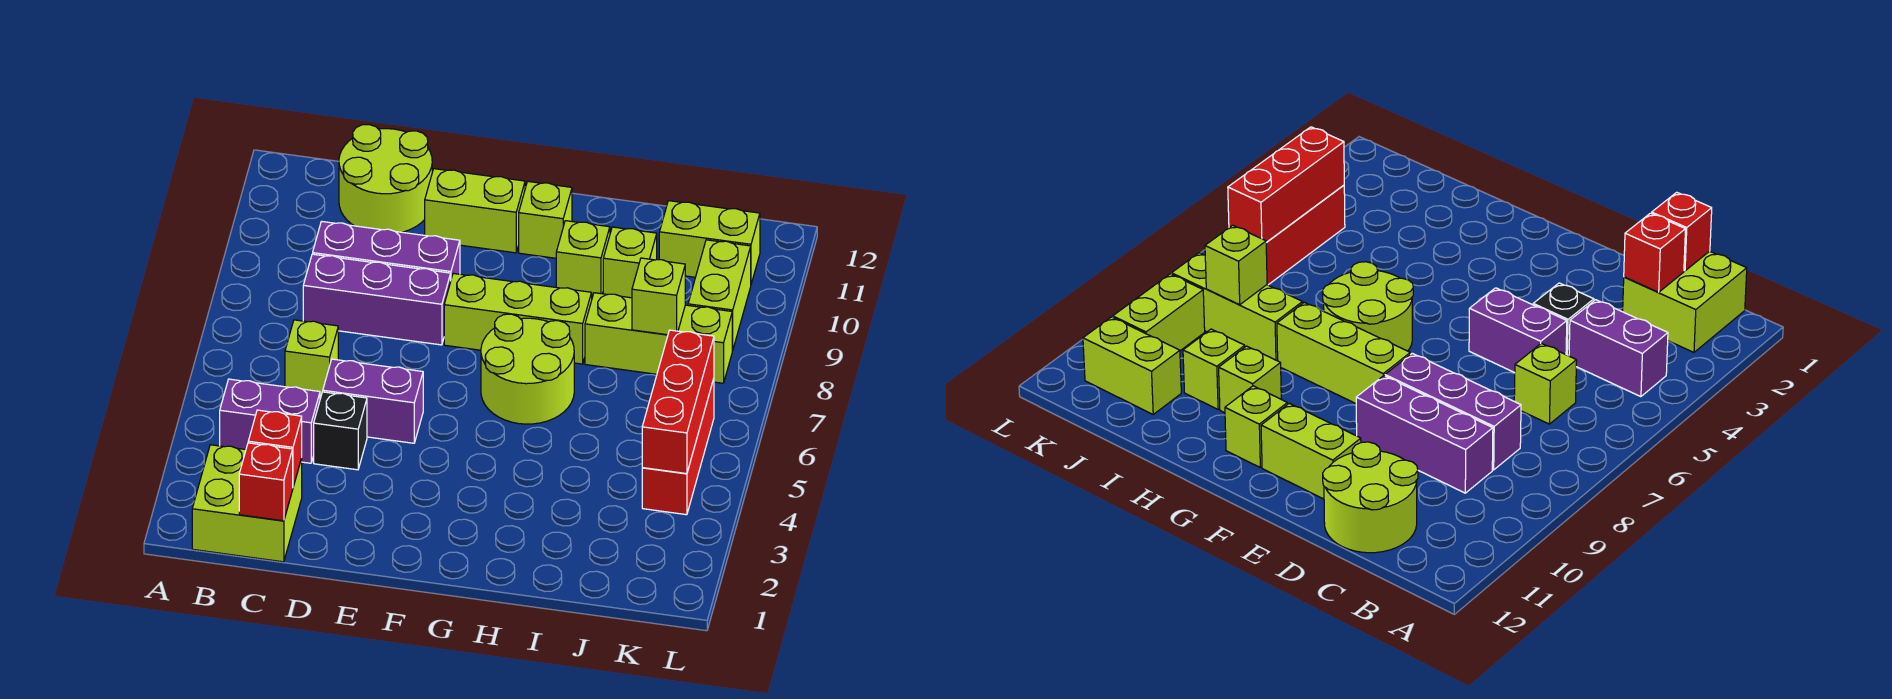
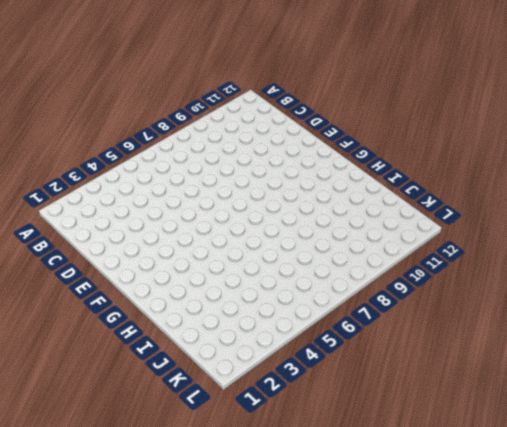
none -> lime brick B1:C2 level 1
none -> purple brick B4:C4 level 1
none -> lime brick C6 level 1

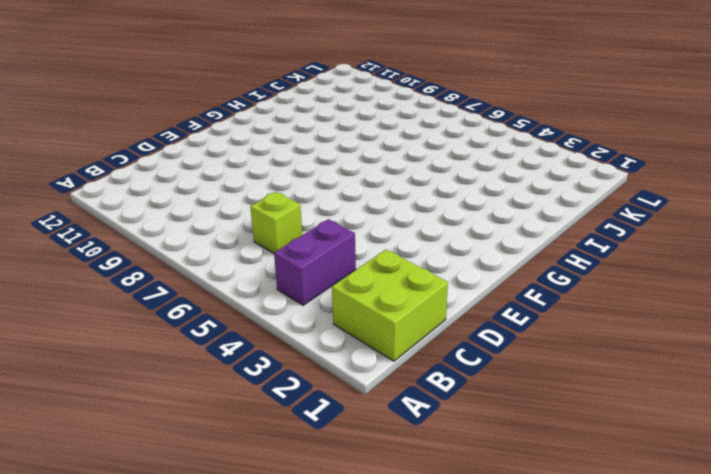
none -> purple brick C8:E8 level 1
none -> purple brick C9:E9 level 1
none -> lime round brick C11:D12 level 1

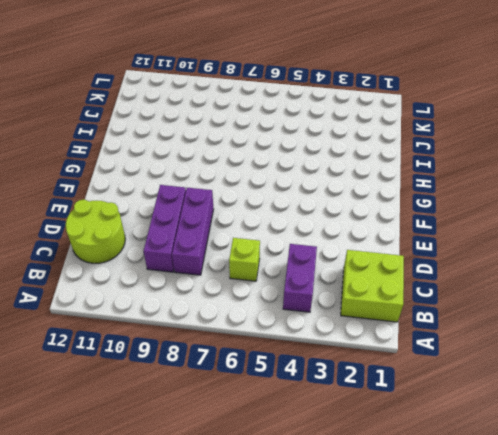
none -> black brick D4 level 1
none -> purple brick D5:E5 level 1
none -> lime brick E11:F11 level 1

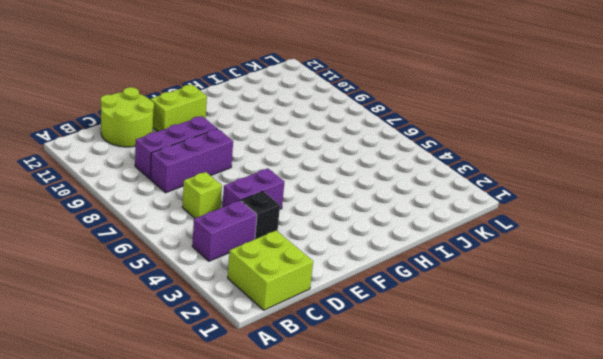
none -> lime brick F8:H8 level 1
none -> lime round brick G6:H7 level 1
none -> lime brick G11 level 1

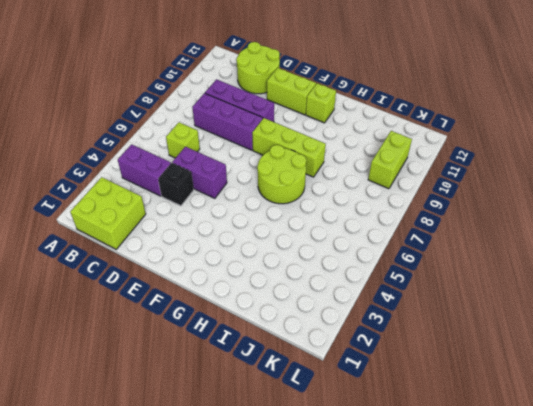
none -> lime brick H10 level 1
none -> lime brick I8:K8 level 1
none -> lime brick I10 level 1

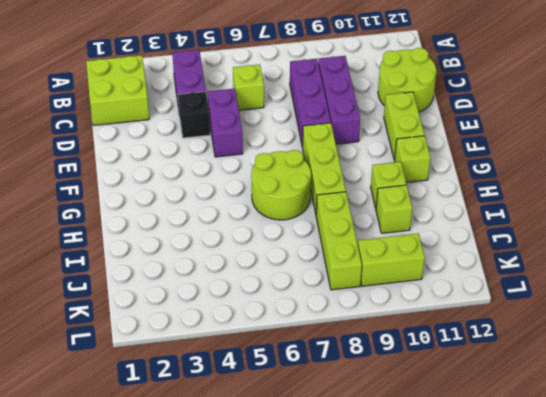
none -> lime brick J11:K11 level 1
none -> red brick K4:K6 level 1
none -> red brick C1 level 2

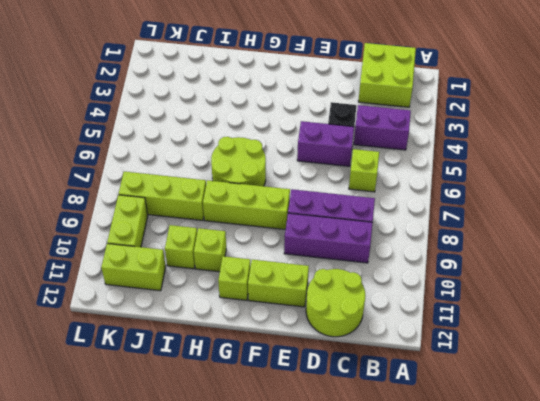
none -> red brick K4:K6 level 1
none -> red brick C1 level 2
none -> red brick C2 level 2

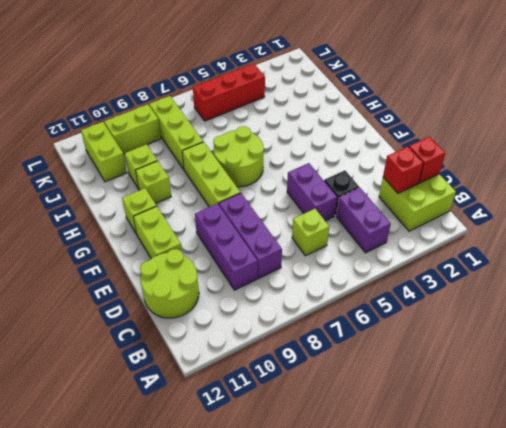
none -> lime brick J8 level 2
none -> red brick K4:K6 level 2

